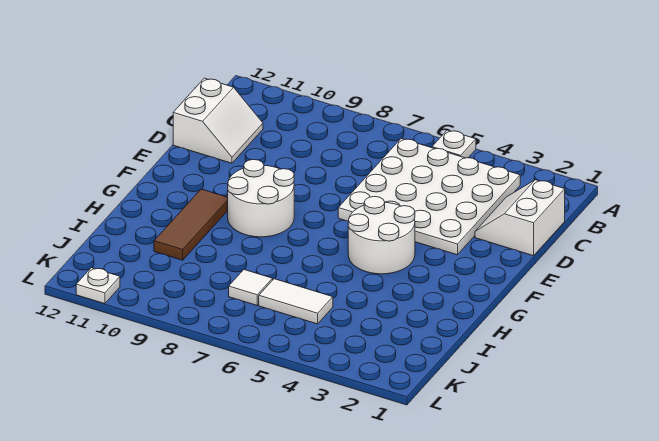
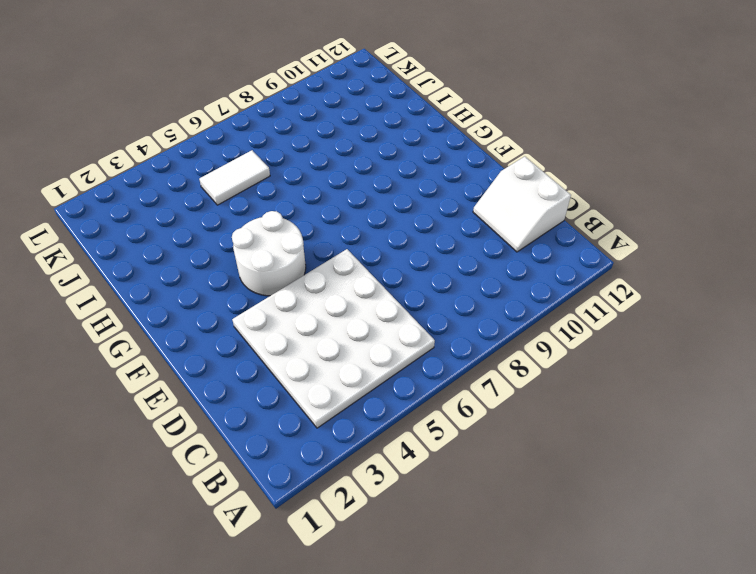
none -> white plate A5 level 1
none -> white slope C1:D2 level 1 top 1

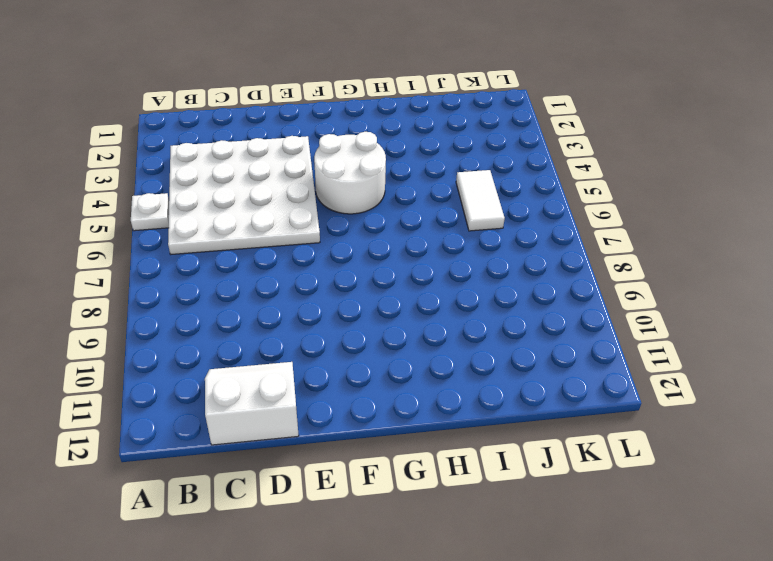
none -> white slope C1:D2 level 1 top 1
none -> white round brick F8:G9 level 1

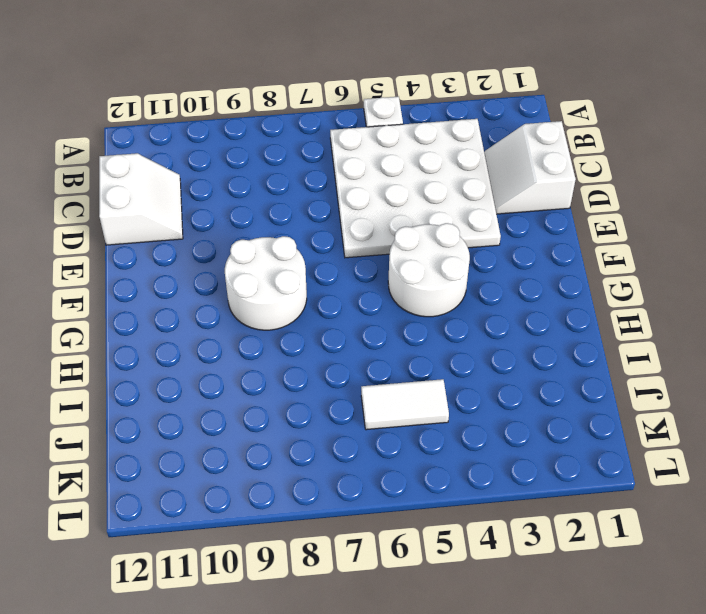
none -> brown tile G10:I10 level 1
none -> white tile J7 level 1

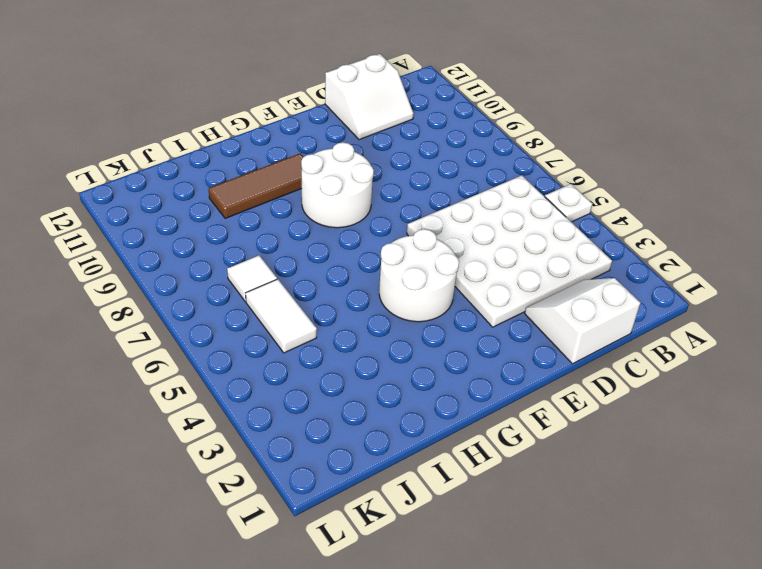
none -> white plate L11 level 1

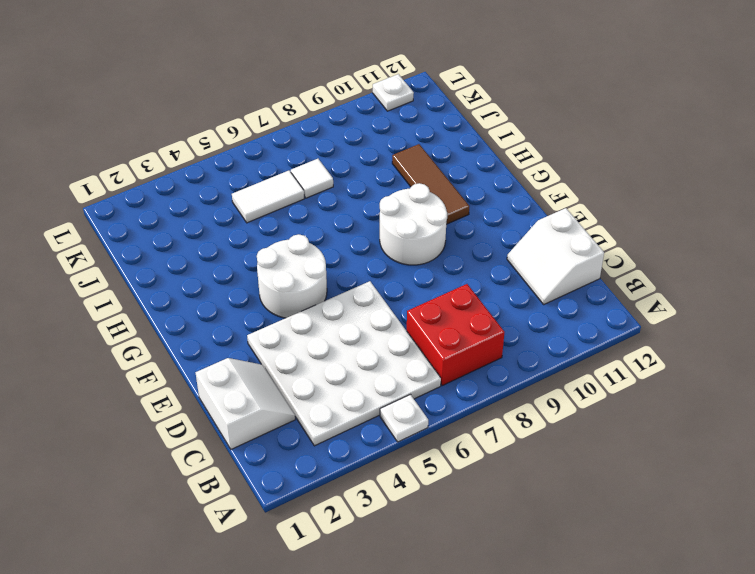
red brick B7:C8 level 1 -> none

